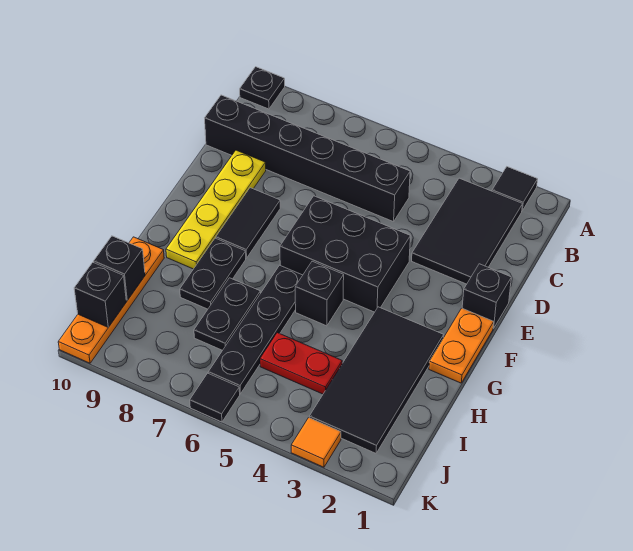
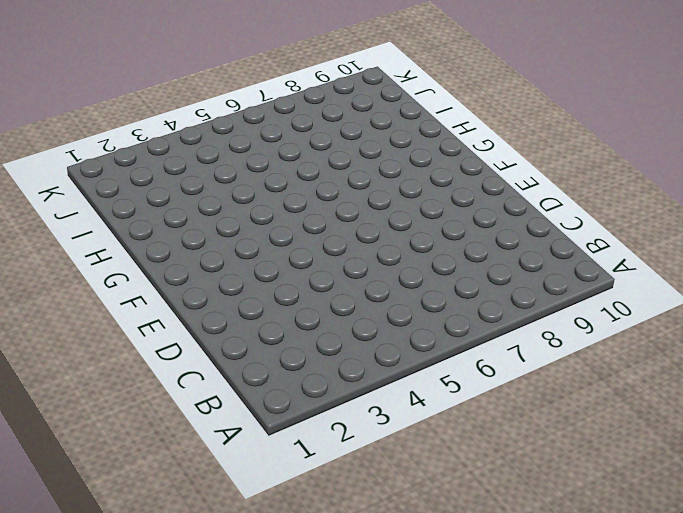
none -> black tile A2 level 1
none -> black plate A10 level 1
none -> black tile B2:D3 level 1

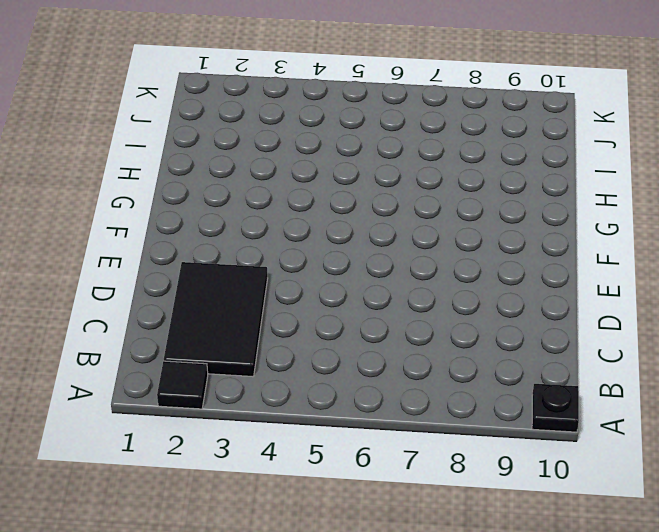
none -> black brick C5:C10 level 1
none -> yellow plate D9:G9 level 1
none -> black brick E1 level 1

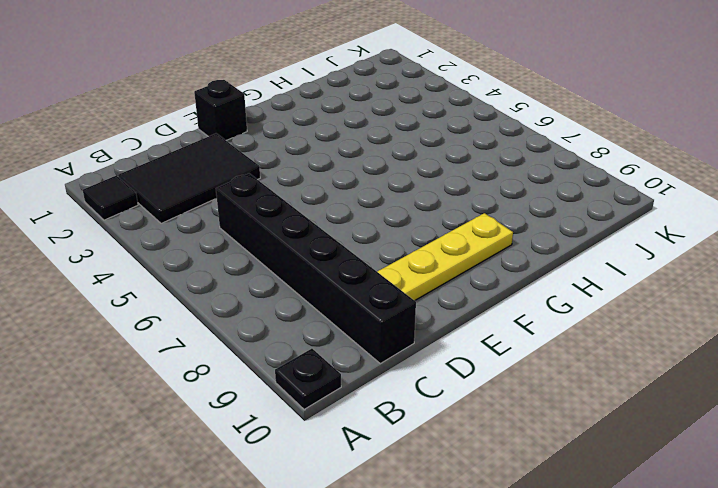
none -> black brick E4:F6 level 1
none -> black tile E8:F8 level 1
none -> orange plate F1:G1 level 1

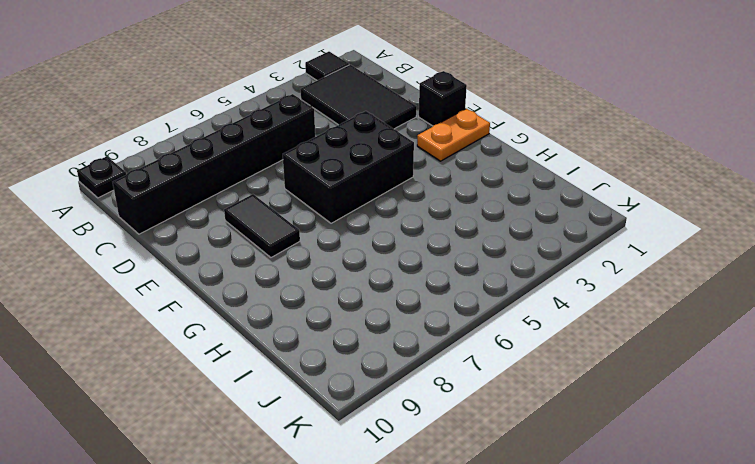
orange plate F1:F2 level 1 -> orange plate F1:G1 level 1
none -> yellow plate D9:G9 level 1
none -> black tile G2:J3 level 1
none -> black brick G5 level 1

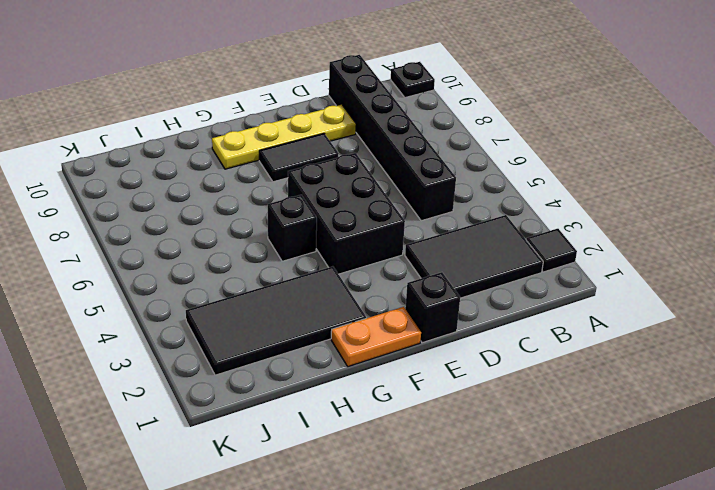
none -> black plate G6:J6 level 1
none -> black plate G8:H8 level 1
none -> black plate H7:I7 level 1

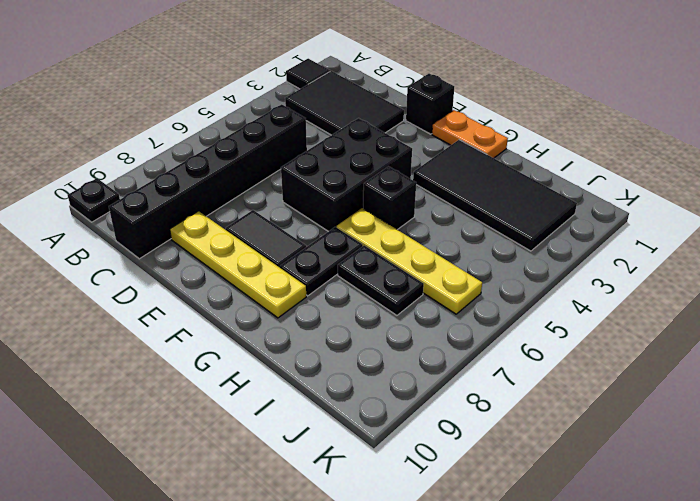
yellow plate G6:J6 level 1 -> black plate G6:J6 level 1
black plate G7:G8 level 1 -> black plate G8:H8 level 1
none -> orange plate H10:K10 level 1
none -> red plate I4:I5 level 1
none -> orange tile K3 level 1

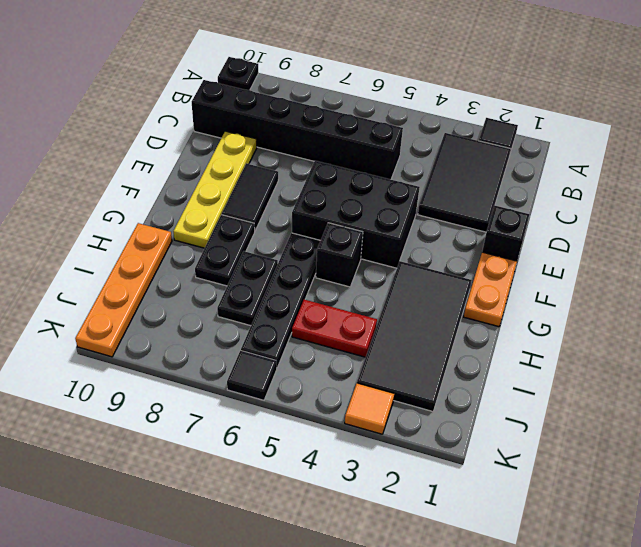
none -> black brick I10 level 2
none -> black brick J10 level 2

